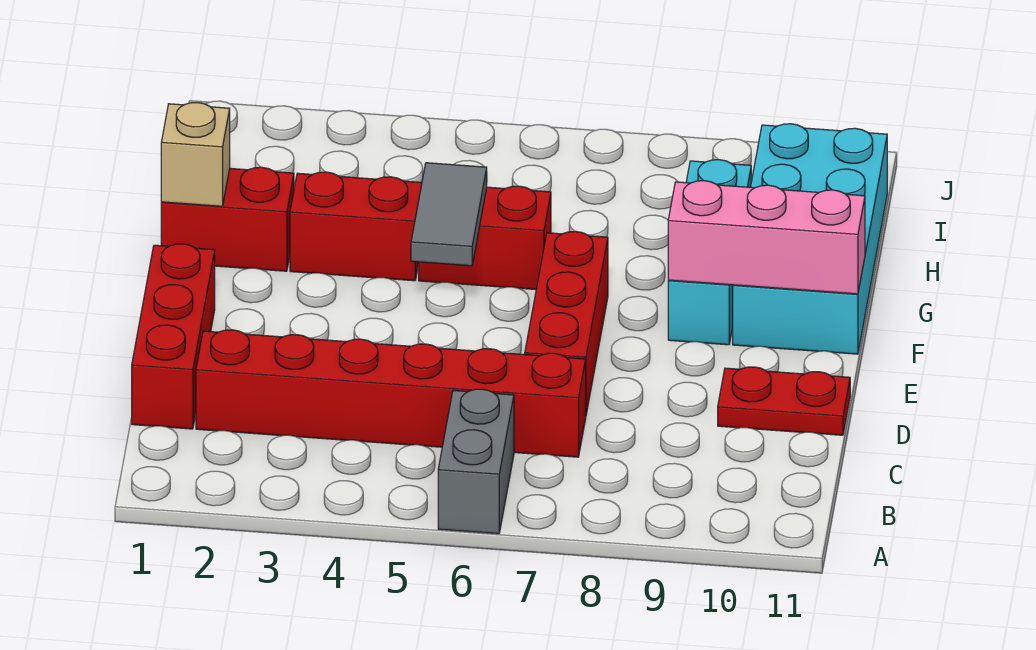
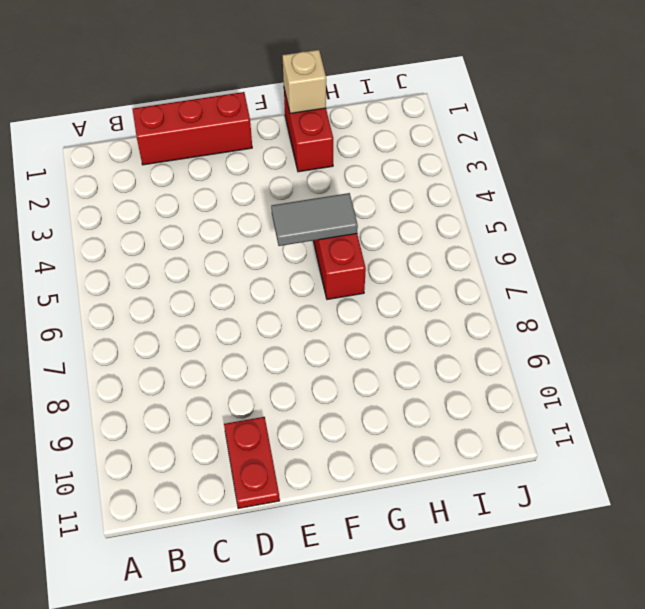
none -> grey brick A6:B6 level 1
none -> red brick C2:C7 level 1
none -> red brick D7:F7 level 1

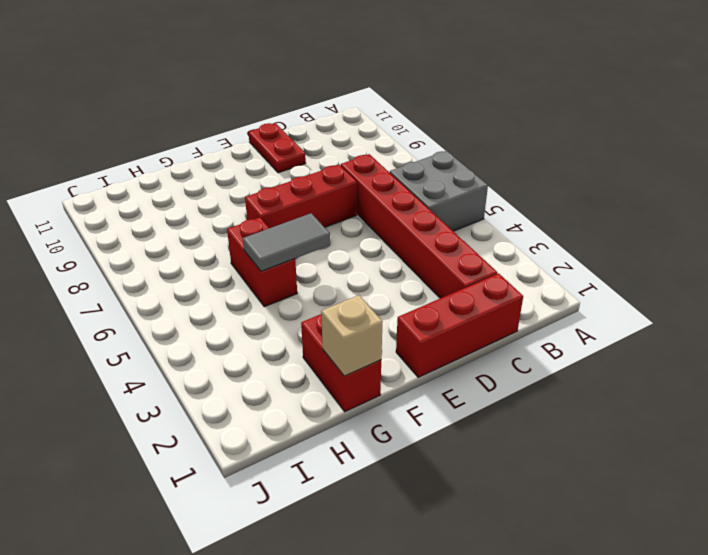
grey brick A5:B6 level 1 -> grey brick A6:B6 level 1
none -> cyan brick F9:H9 level 1
none -> cyan brick F10:I11 level 1
none -> red brick G3:G4 level 1

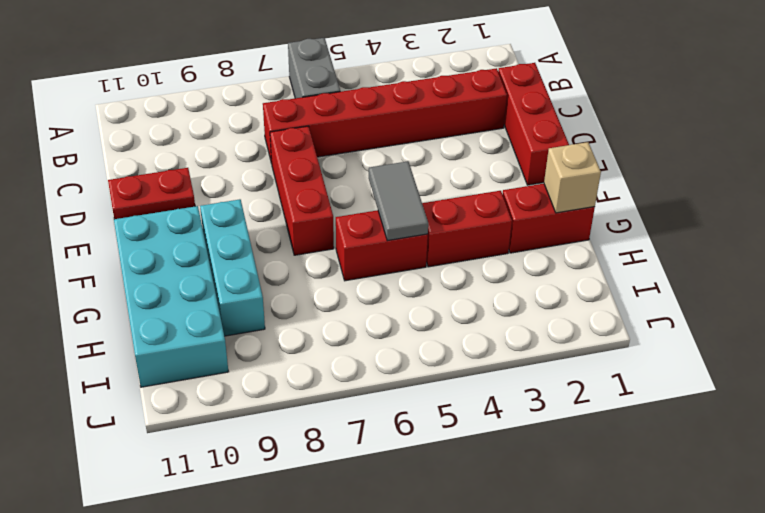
none -> pink brick F9:F11 level 2

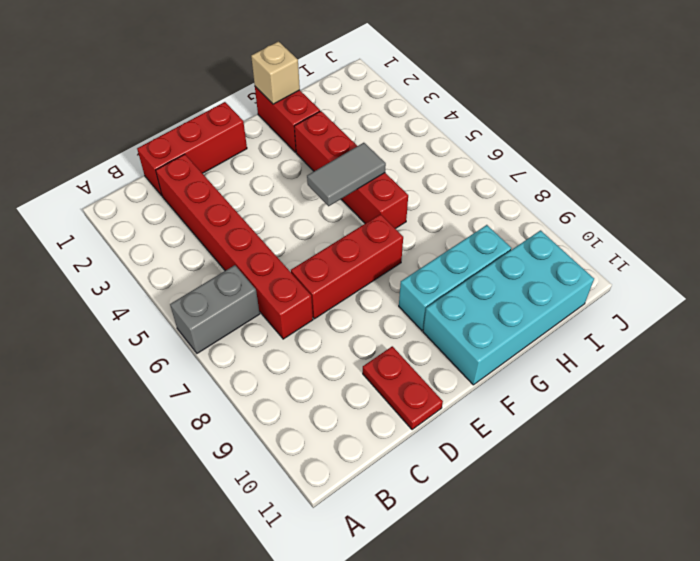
none -> pink brick F9:F11 level 2

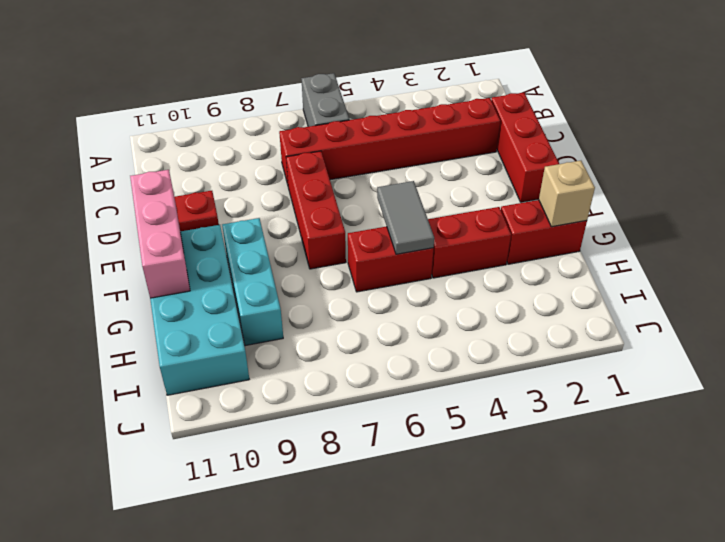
pink brick E11:G11 level 2 -> pink brick F9:F11 level 2

